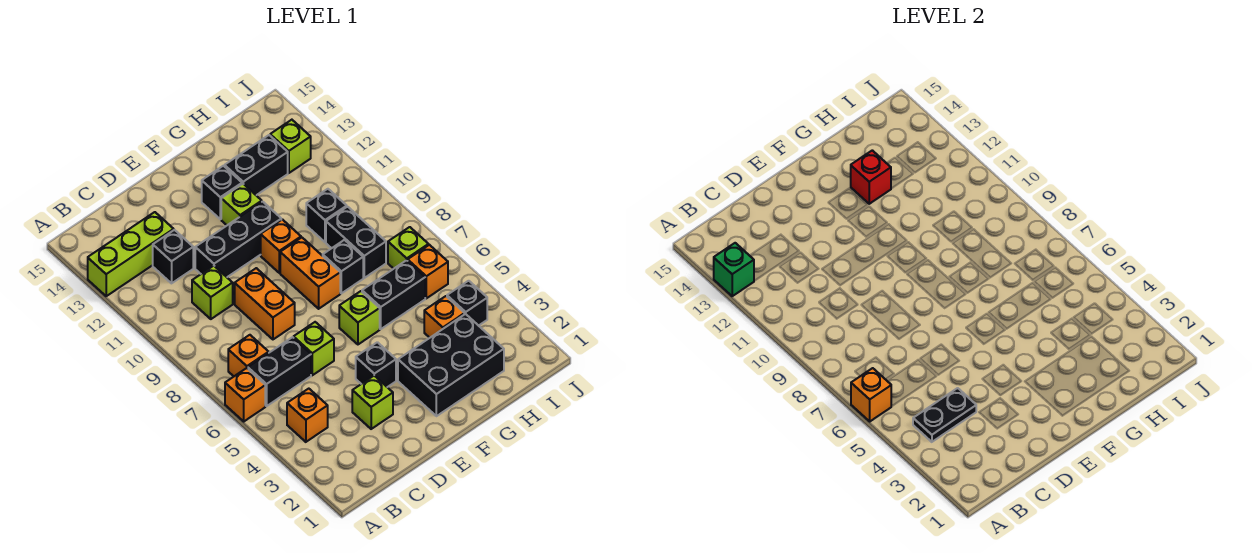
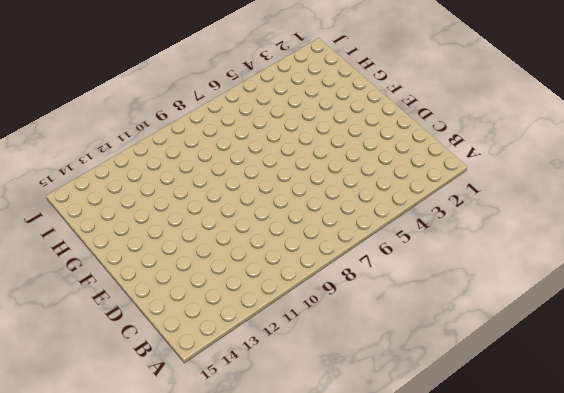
none -> orange brick A6 level 1
none -> lime brick A13:C13 level 1
none -> orange brick B4 level 1
none -> black brick B6:C6 level 1

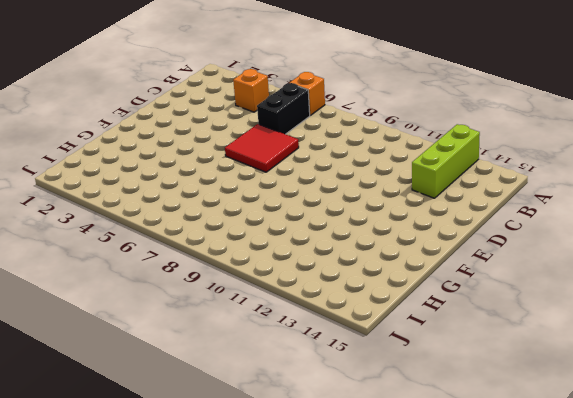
red tile D6:E7 level 1 -> lime brick D6 level 1
none -> orange brick B7 level 1
none -> lime brick C10 level 1
none -> black brick C12 level 1
none -> lime brick D3 level 1

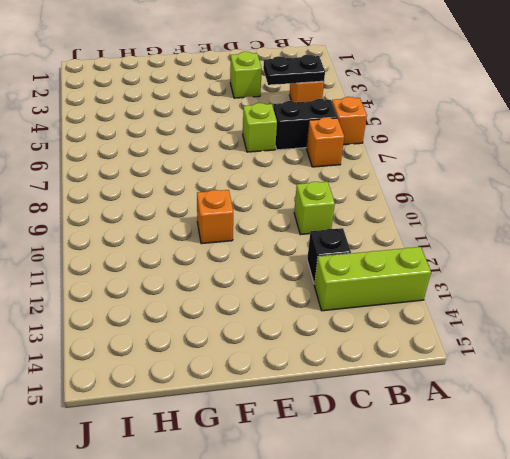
none -> orange brick D8:D9 level 1
none -> black brick D11:F11 level 1
none -> black brick E4 level 1
none -> black brick F2:H3 level 1

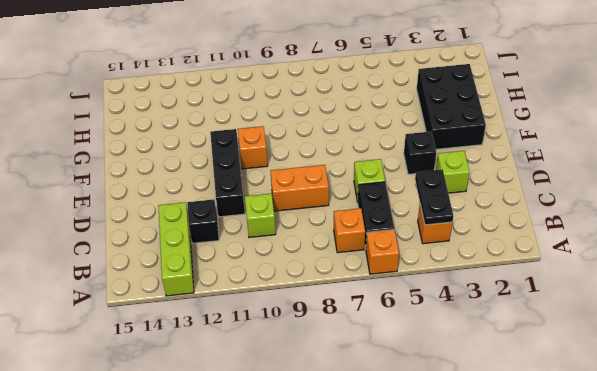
none -> lime brick F6 level 1
none -> orange brick F8:F9 level 1
none -> lime brick F12 level 1
none -> black brick F13 level 1

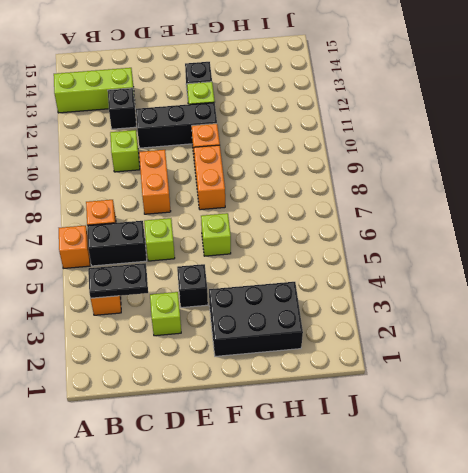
none -> black brick G6:H6 level 1
none -> black brick G8 level 1
none -> black brick G13:H13 level 1
none -> orange brick H4 level 1

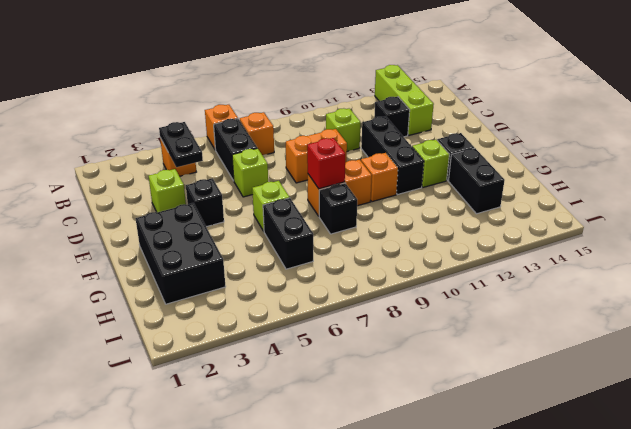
red brick F8 level 2 -> red brick G13 level 2
none -> orange brick H4 level 1
none -> black brick H8:H9 level 1
none -> black brick H10 level 1
none -> black brick I4 level 1

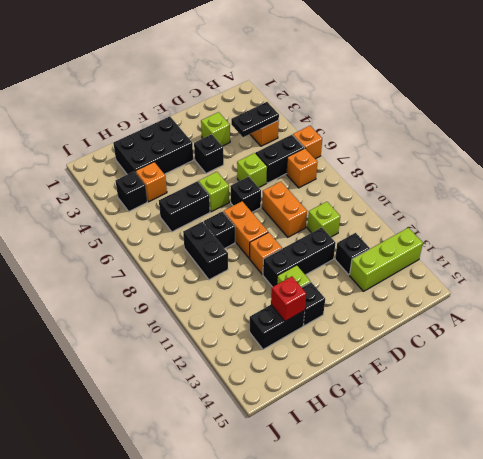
black brick E7 level 1 -> black brick H10 level 1
none -> orange brick I6 level 1
none -> lime brick I7 level 1
none -> lime brick I13 level 1
none -> orange brick A6 level 2

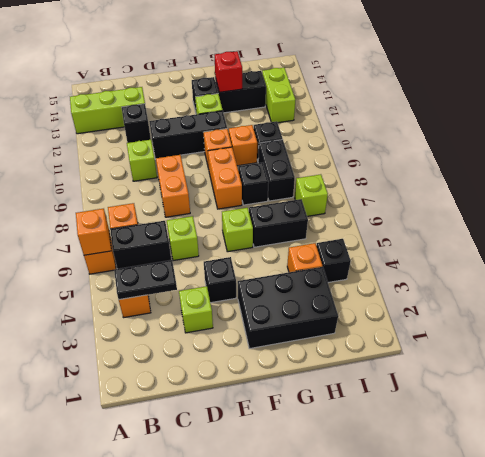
orange brick G10 level 1 -> orange brick I6 level 1
lime brick I12:I13 level 1 -> lime brick I13 level 1
none -> green brick A13 level 2

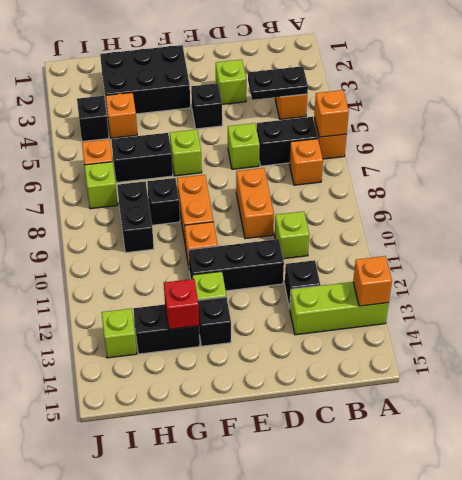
orange brick A13 level 2 -> green brick A13 level 2
none -> black brick H10 level 1

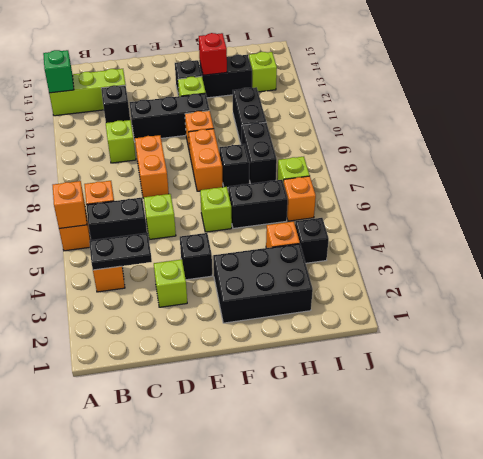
black brick H10:H11 level 1 -> black brick H10 level 1

